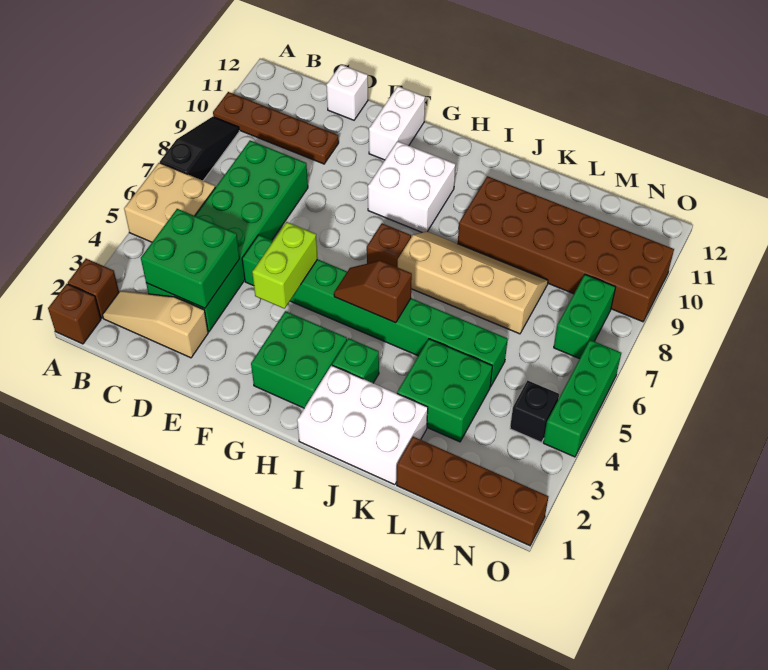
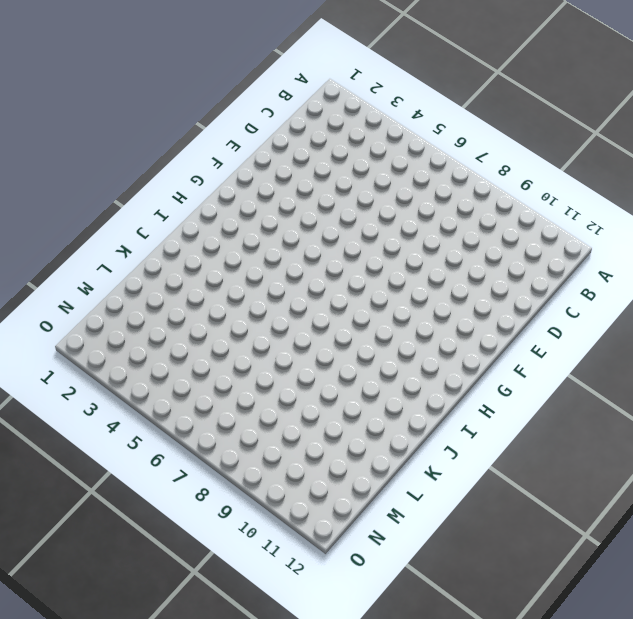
none -> brown brick A1 level 1
none -> brown brick A2 level 1
none -> tan brick A5:B6 level 1

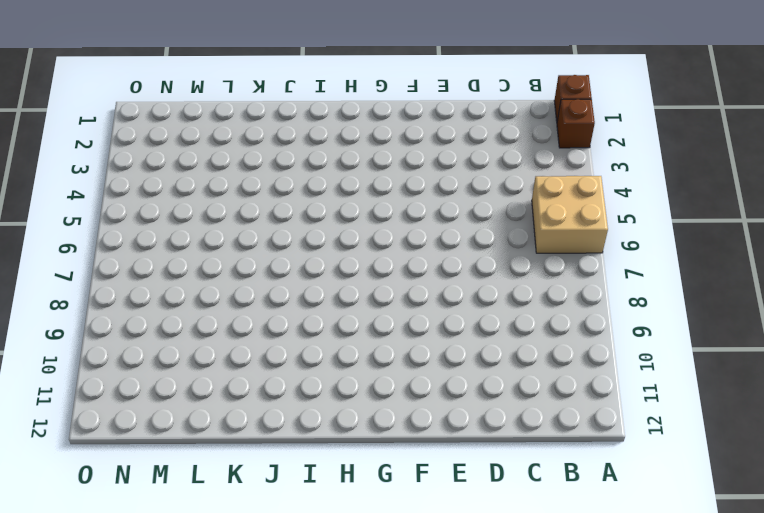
none -> black slope A7:A9 level 1 top 7
none -> brown plate A10:D10 level 1
none -> tan slope B2:D2 level 1 top D

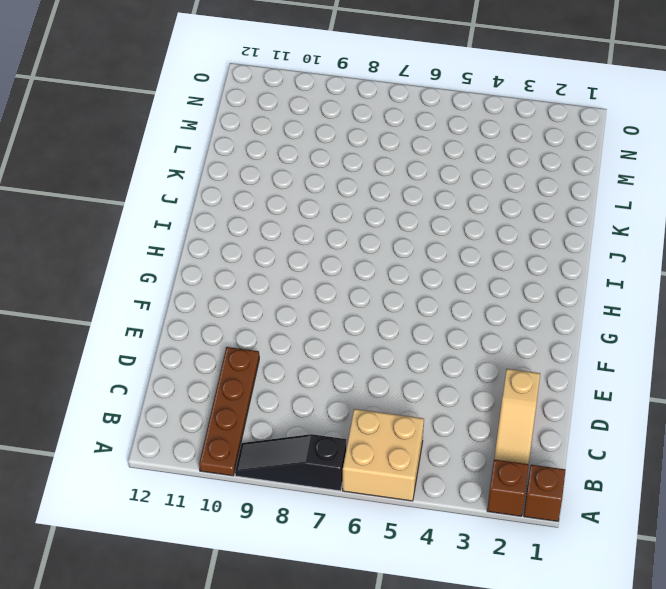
none -> green brick C3:D8 level 1
none -> white brick D12 level 1
none -> green brick E5:L5 level 1

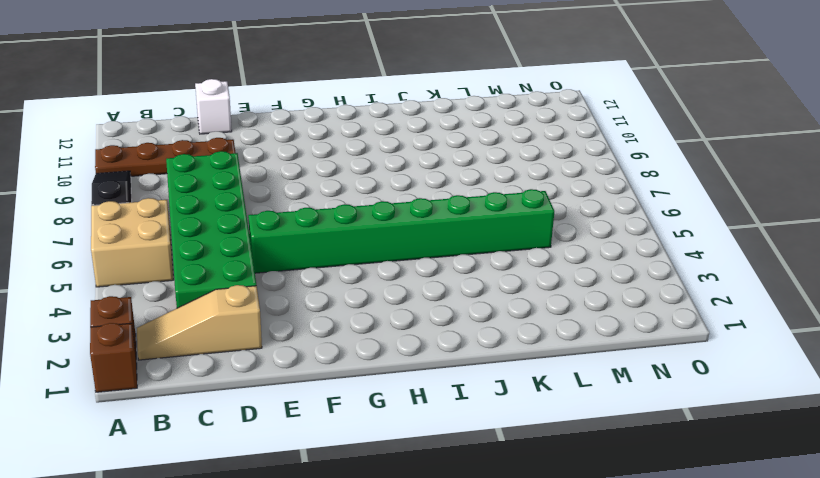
none -> white brick F11:F12 level 1
none -> green brick G2:H3 level 1
none -> white brick G9:H10 level 1

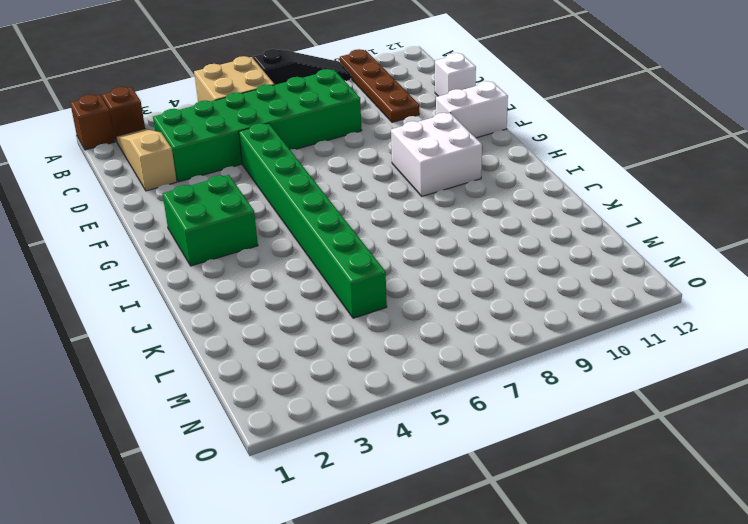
none -> brown brick H7 level 1
none -> white brick I1:K2 level 1
none -> green brick I3 level 1

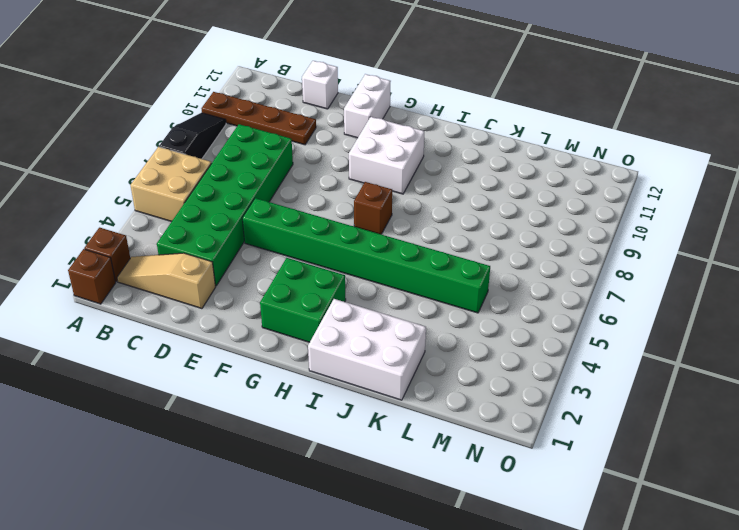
none -> green brick I3 level 1
none -> tan slope I7:L8 level 1 top 7
none -> brown brick J9:O10 level 1

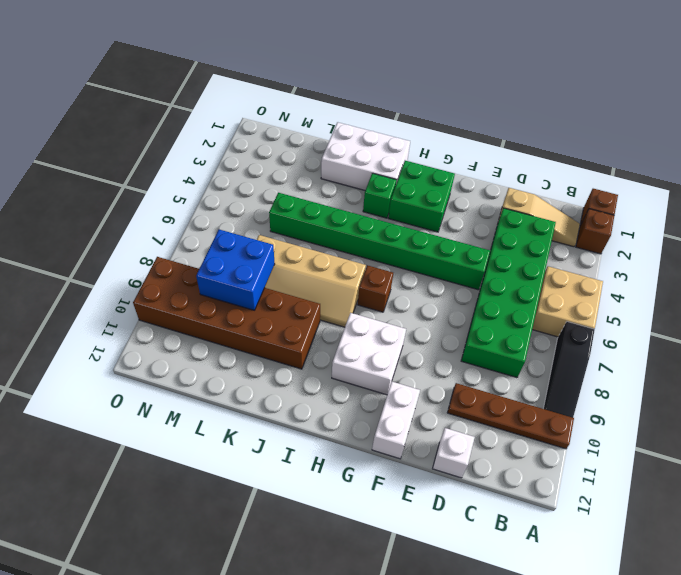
blue brick L8:M9 level 2 -> none
none -> green brick K3:L4 level 1
none -> brown brick L1:O1 level 1
none -> black brick N4 level 1

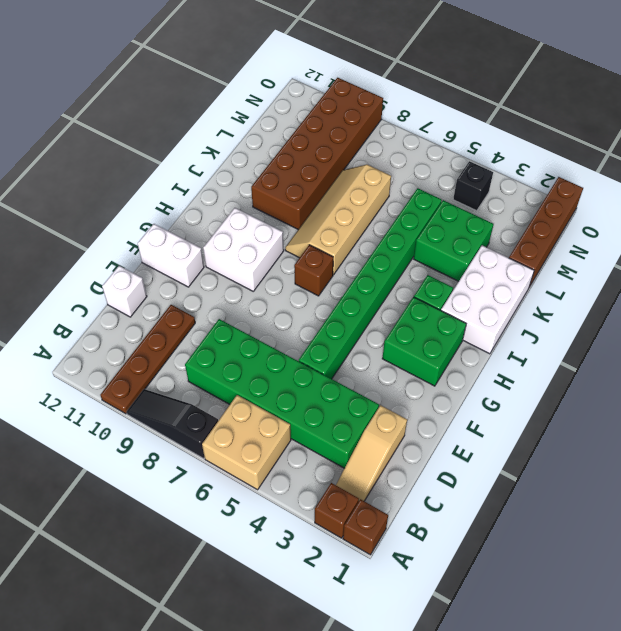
none -> green brick N7:N8 level 1
none -> green brick O4:O6 level 1
none -> green brick C3:D4 level 2

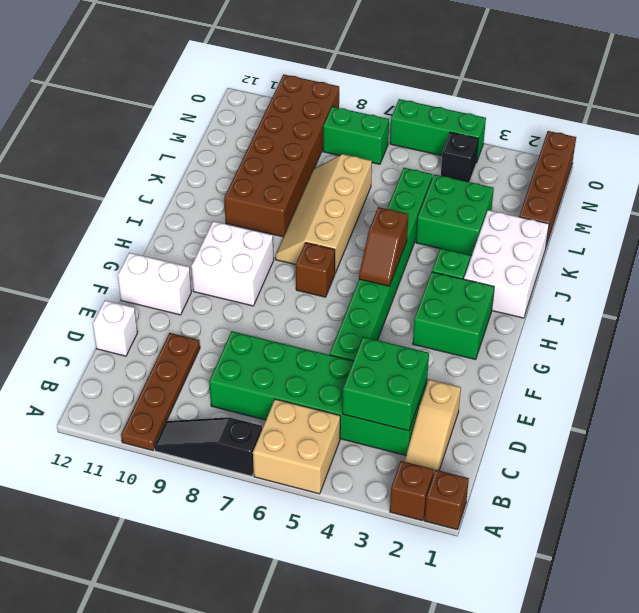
none -> lime brick F4:F5 level 2

